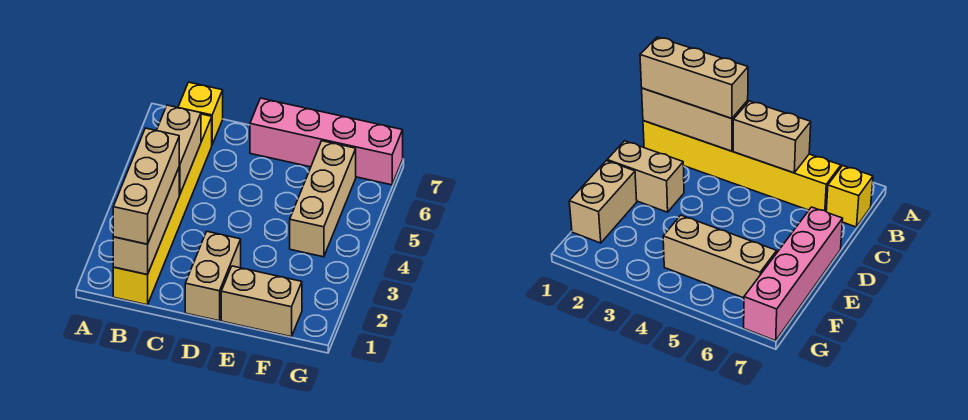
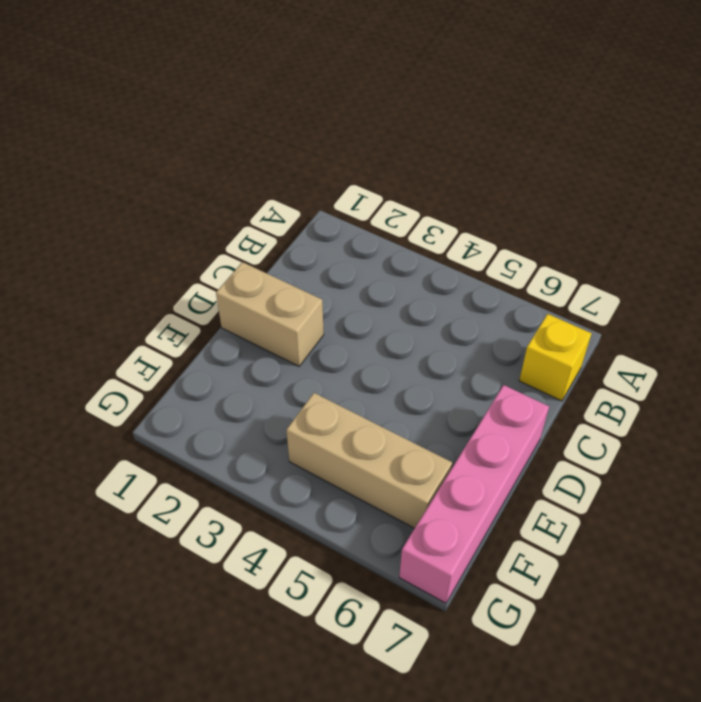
none -> yellow brick B1:B6 level 1
none -> tan brick E1:F1 level 1

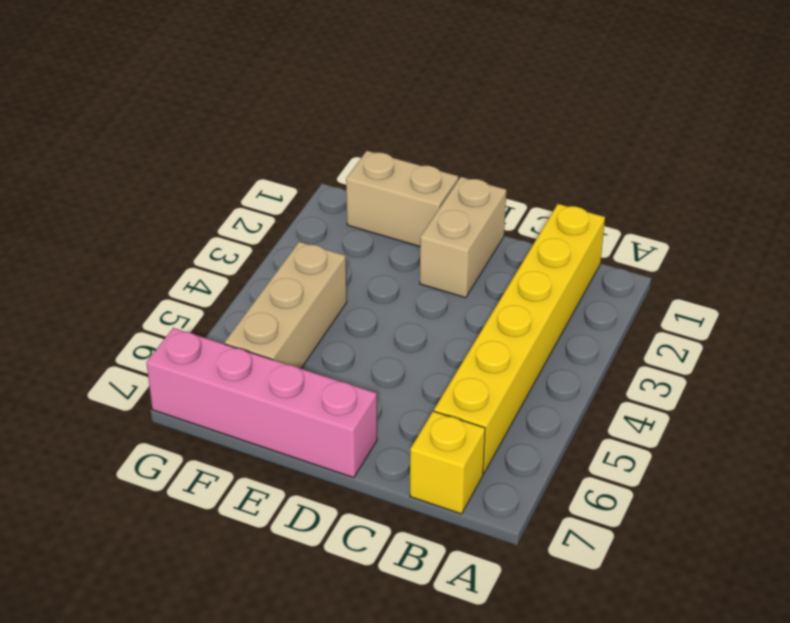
none -> tan brick B1:B3 level 2
none -> tan brick B4:B5 level 2

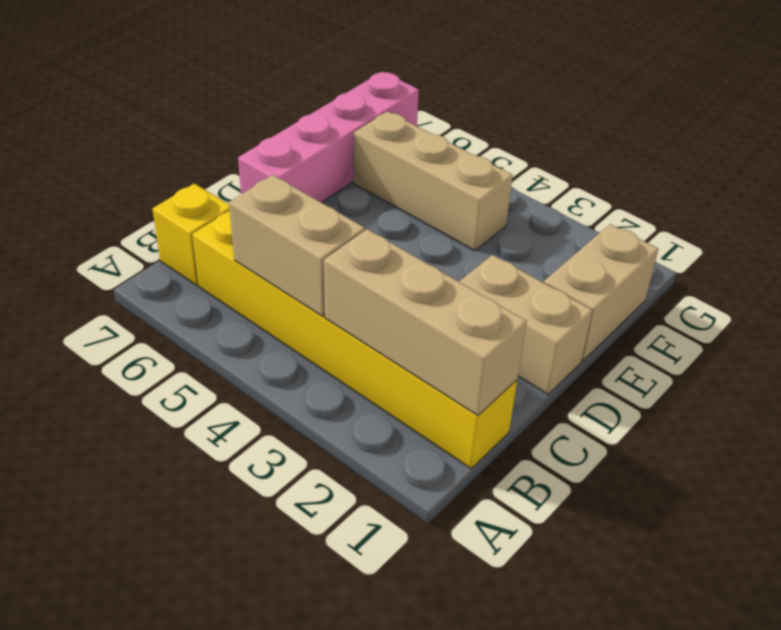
none -> tan brick B1:B3 level 3

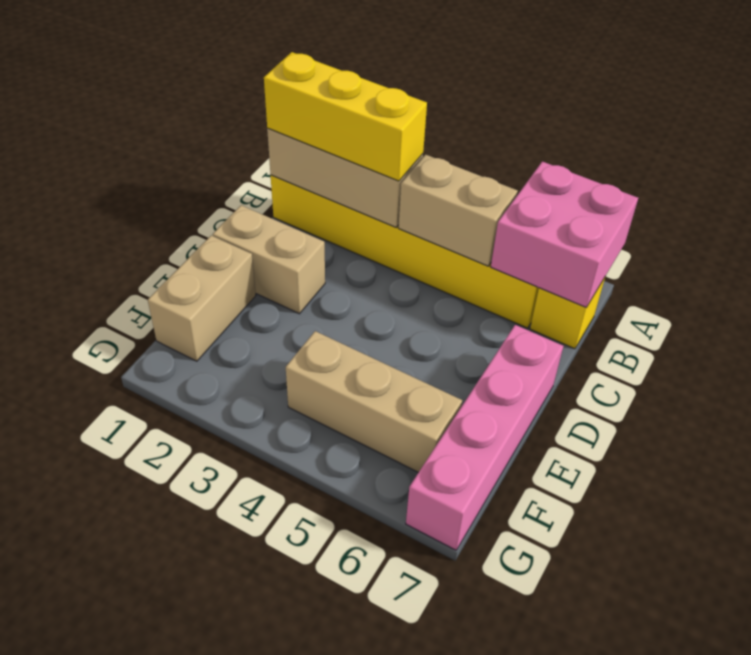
pink brick A6:B7 level 2 -> none
yellow brick B1:B3 level 3 -> tan brick B1:B3 level 3

